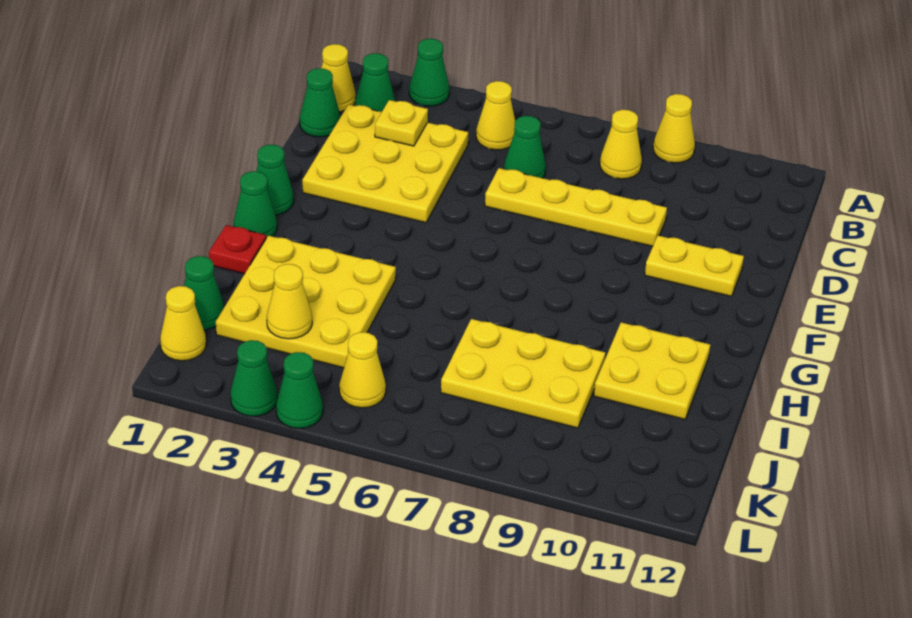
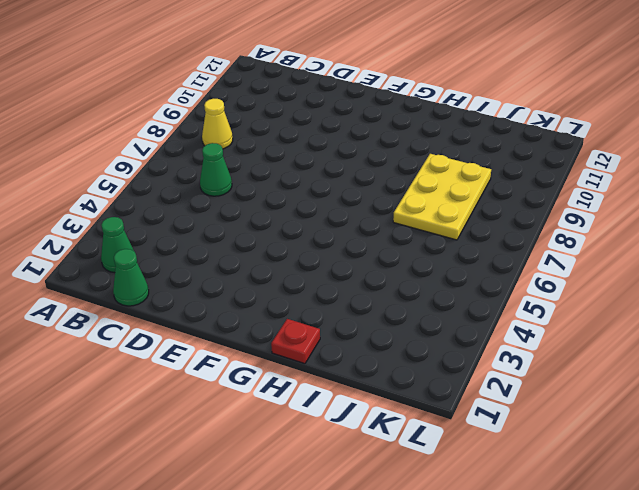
none -> green cone A3 level 1
none -> yellow cone A9 level 1
none -> yellow cone B1 level 1

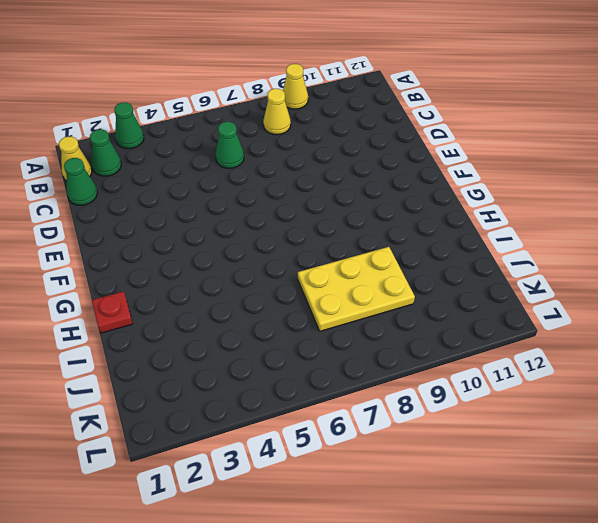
none -> yellow cone B5 level 1
none -> yellow plate C2:E4 level 1
none -> yellow plate D6:D9 level 1

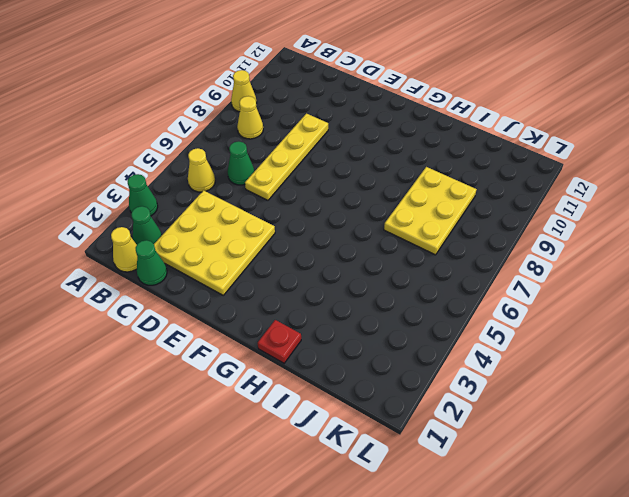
none -> yellow plate E10:E11 level 1
none -> green cone F1 level 1
none -> green cone G1 level 1

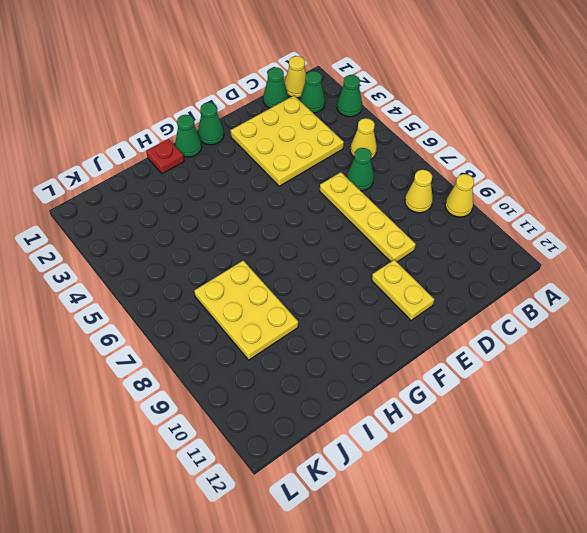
none -> yellow plate H2:J4 level 1
none -> yellow plate H10:I11 level 1
none -> green cone J1 level 1

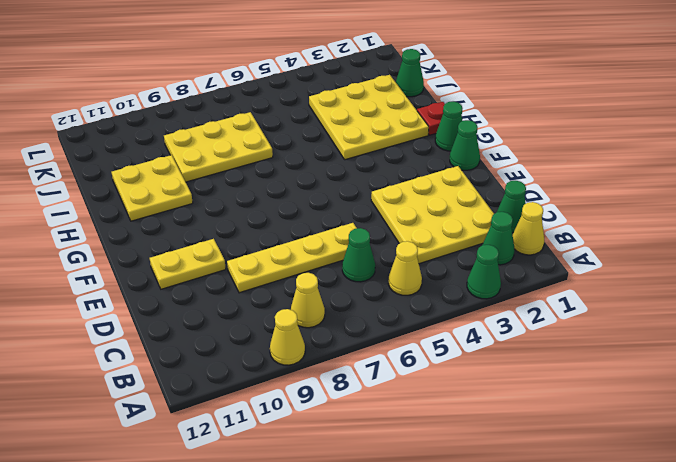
none -> yellow cone K1 level 1
none -> yellow cone K5 level 1
none -> green cone L3 level 1

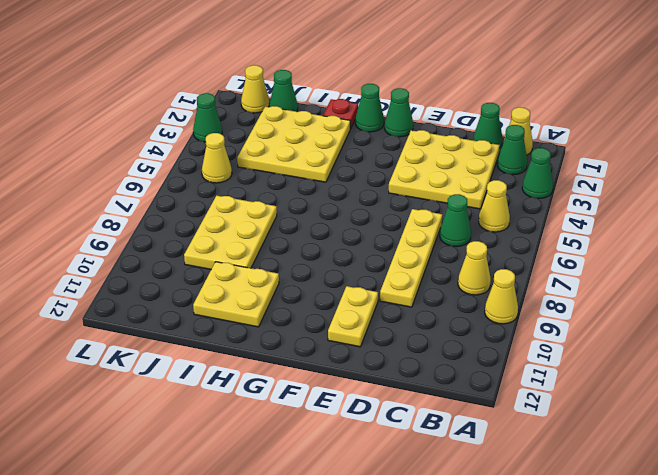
none -> green cone L4 level 1
none -> yellow plate C3 level 2
none -> yellow cone J3 level 2

